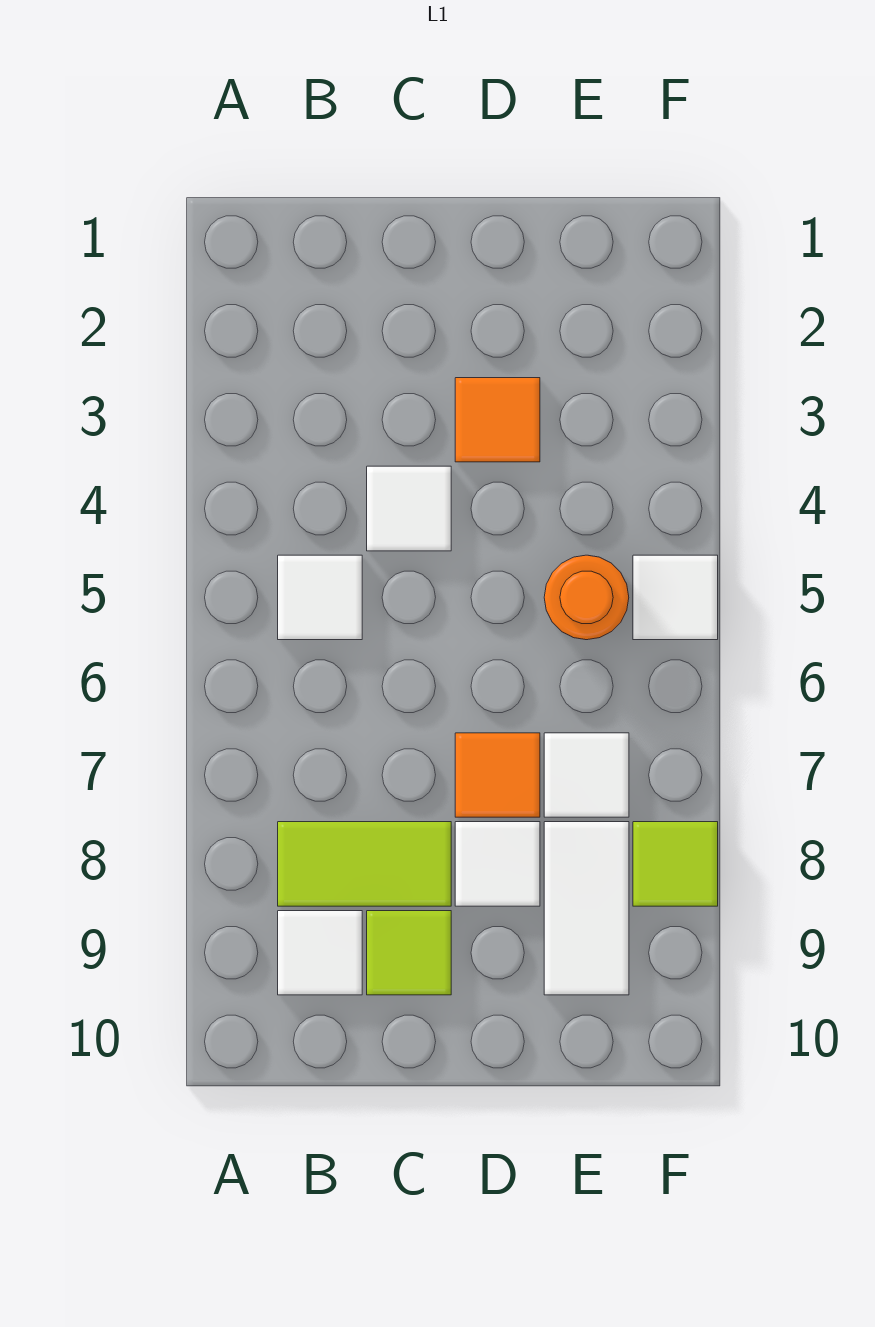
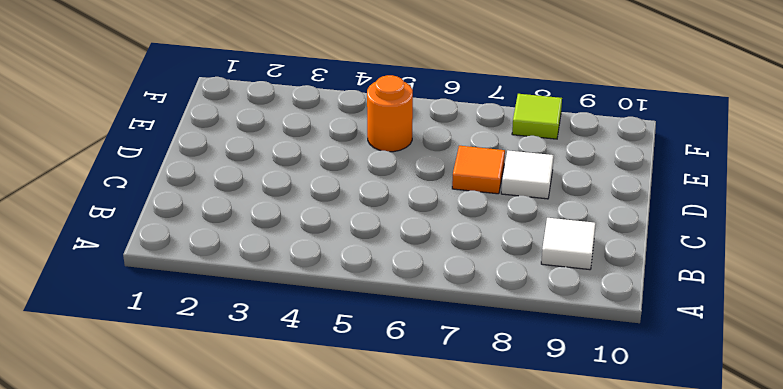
none -> white tile B5 level 1
none -> lime tile B8:C8 level 1
none -> white tile C4 level 1

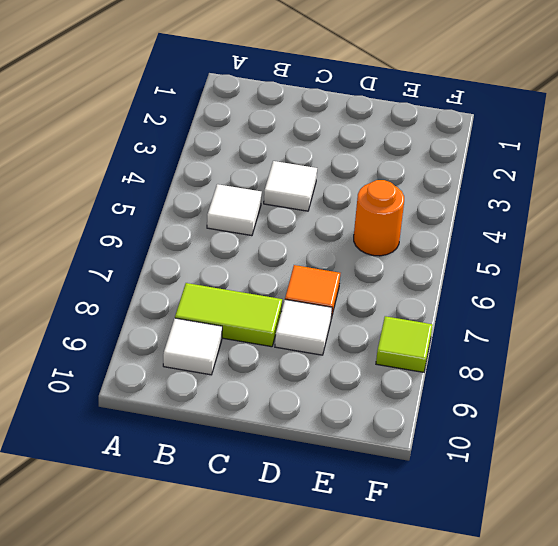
none -> lime tile C9 level 1
none -> orange tile D3 level 1
none -> white tile E7 level 1

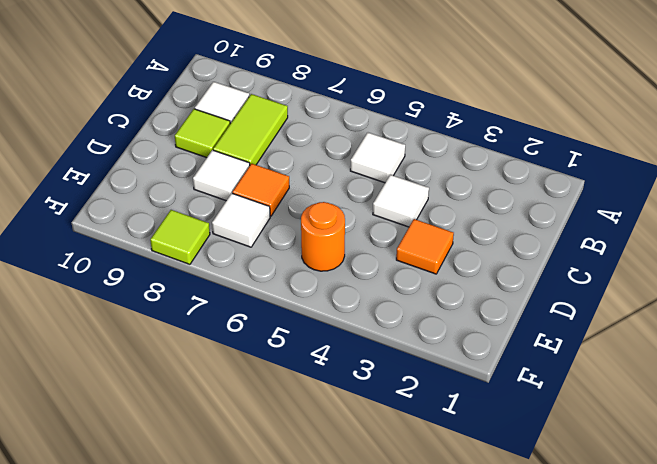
none -> white tile E8:E9 level 1
none -> white tile F5 level 1

